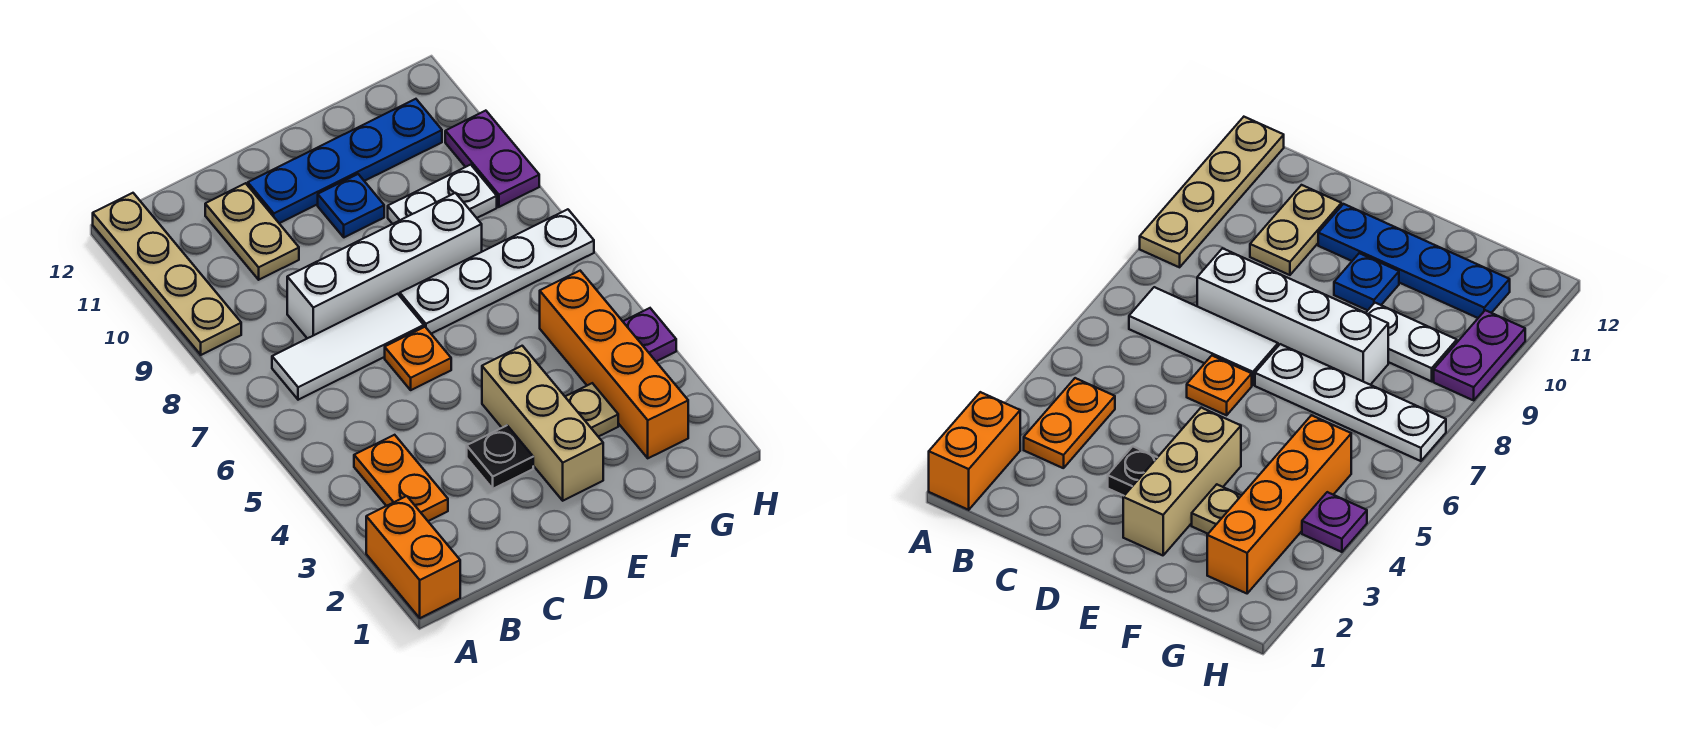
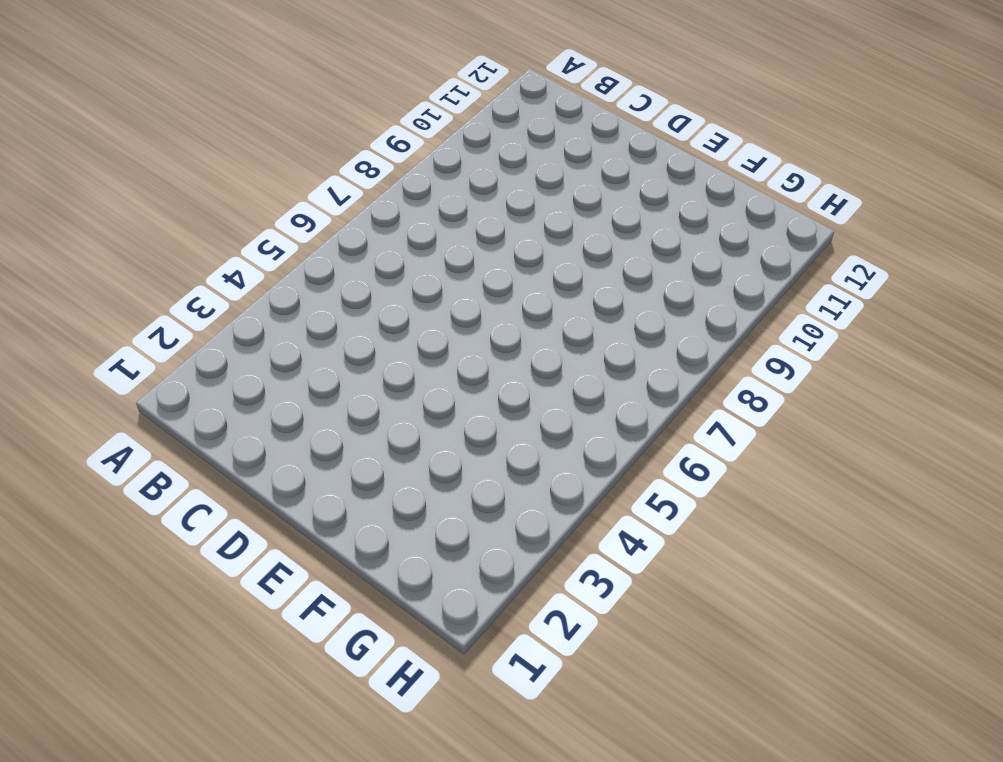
none -> orange brick A1:A2 level 1
none -> tan plate A9:A12 level 1
none -> orange plate B3:B4 level 1

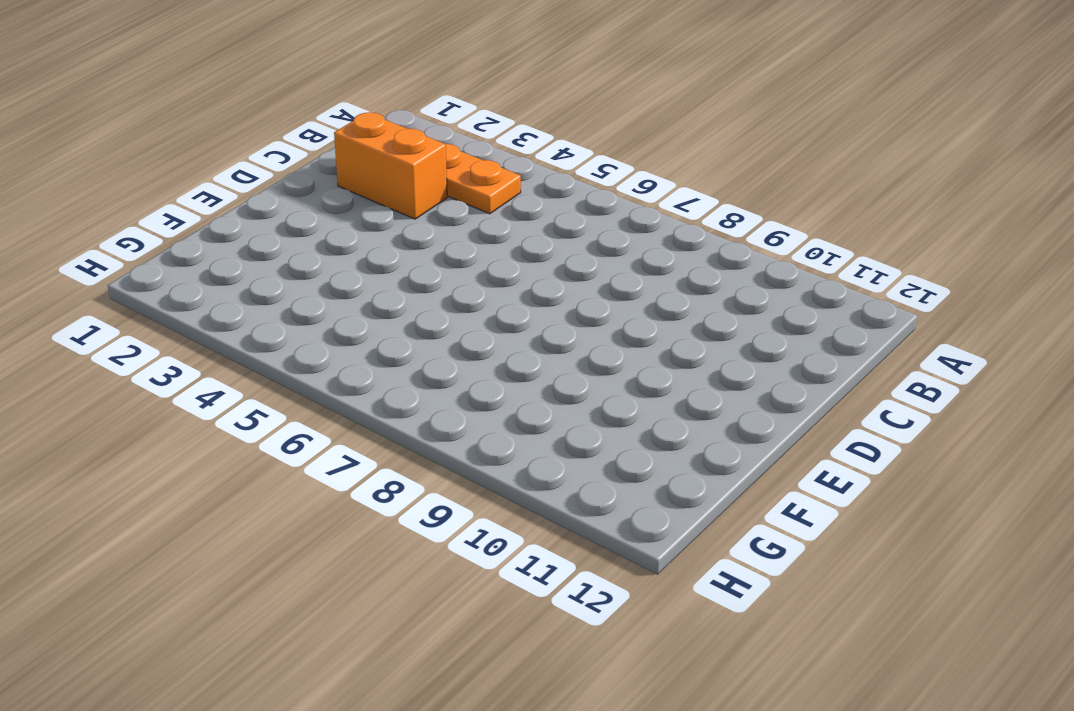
orange brick C2:C3 level 1 -> orange brick A1:A2 level 1
none -> tan plate A9:A12 level 1
none -> white tile B7:D7 level 1
none -> white brick C8:F8 level 1

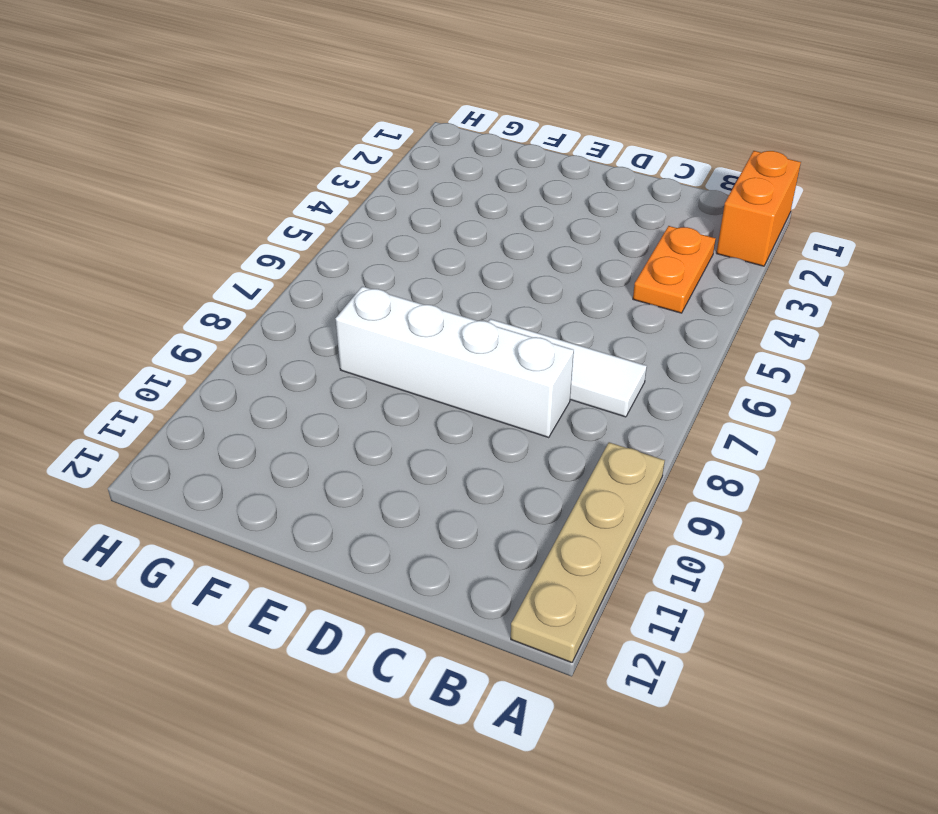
none -> tan plate C10:C11 level 1
none -> black plate D3 level 1
none -> orange plate D6 level 1

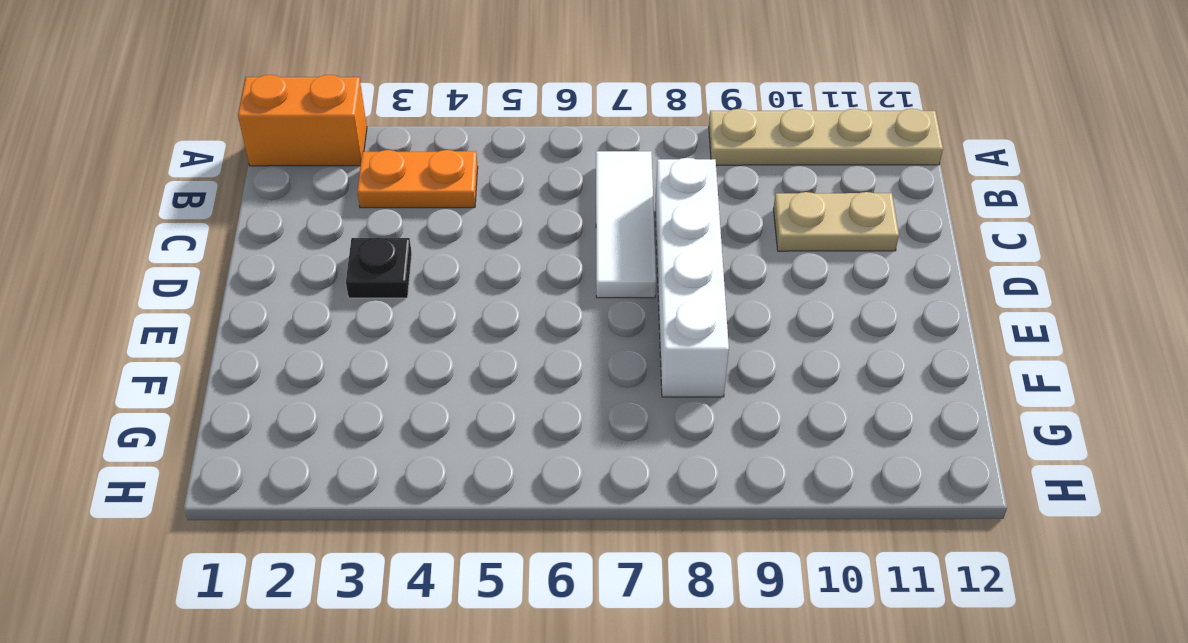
none -> orange plate D6 level 1
none -> blue plate D11:G11 level 1
none -> tan brick E2:E4 level 1

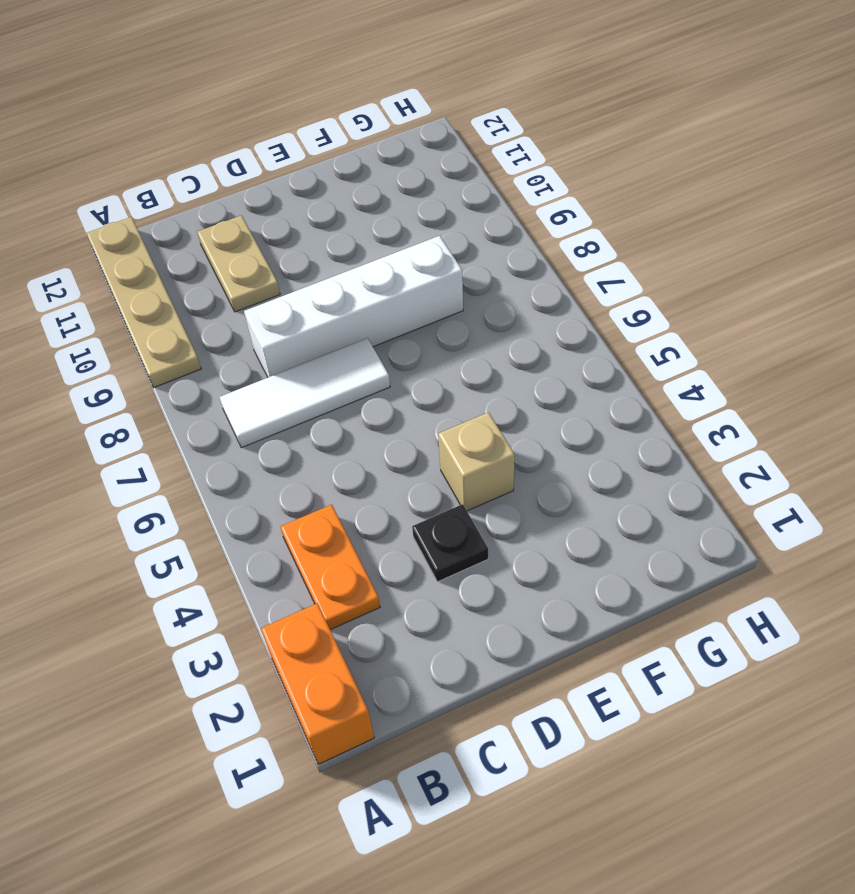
tan brick E4 level 1 -> tan brick E2:E4 level 1
none -> orange plate D6 level 1
none -> blue plate D11:G11 level 1
none -> white plate E7:H7 level 1

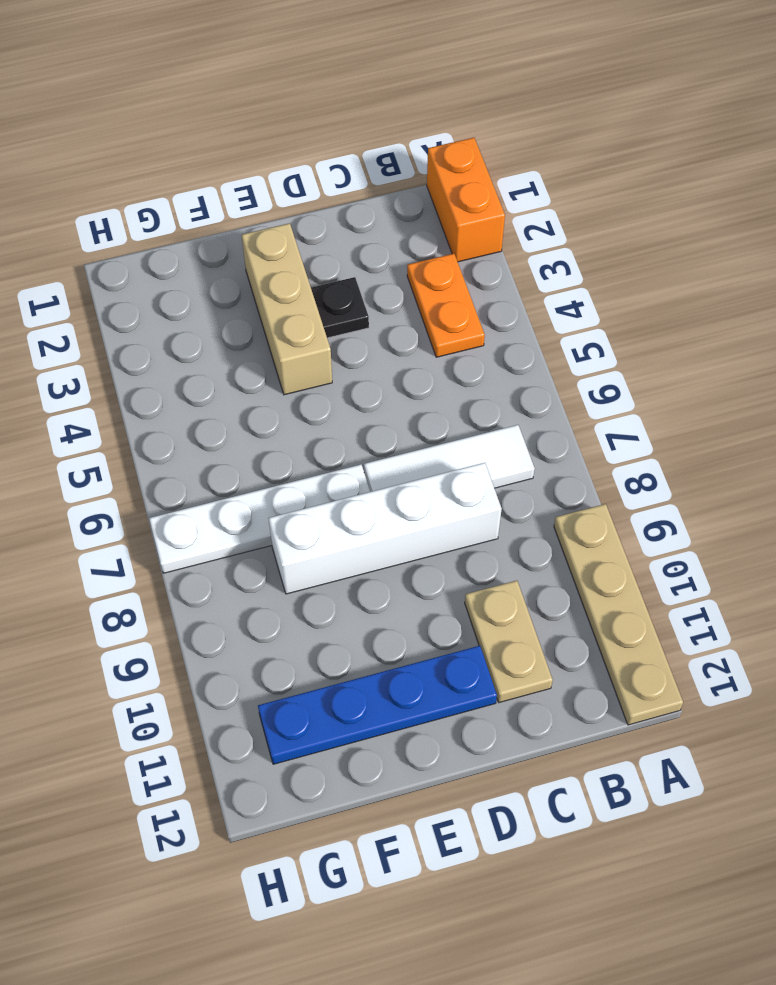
none -> orange plate D6 level 1
none -> blue plate E10 level 1
none -> tan plate F3 level 1

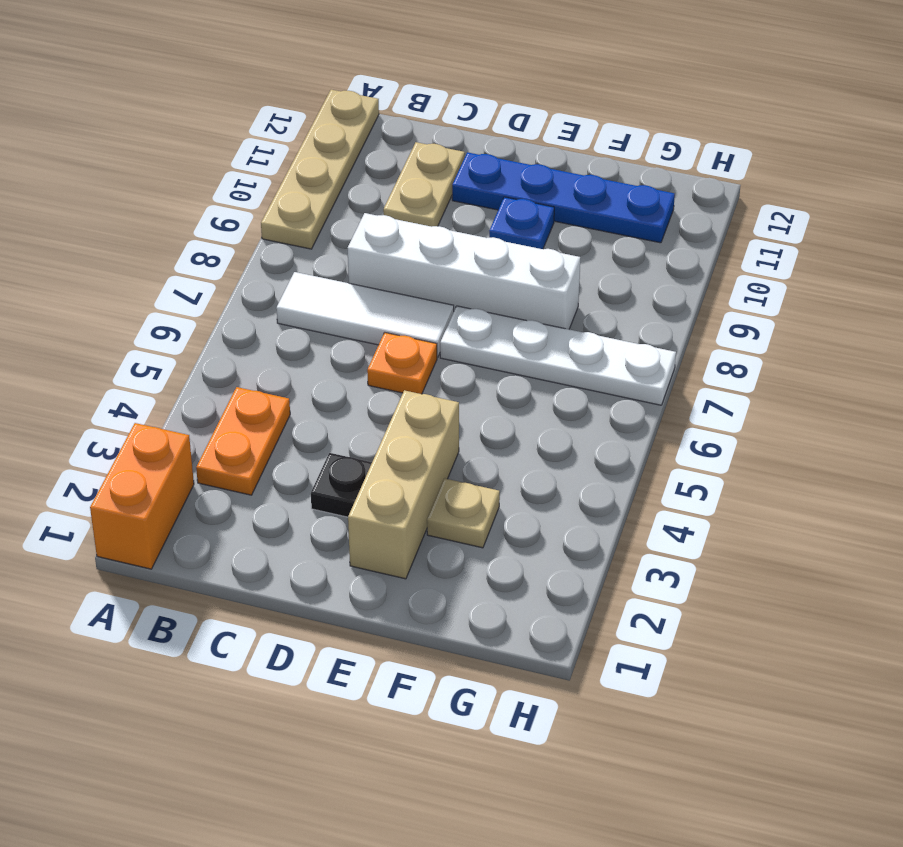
none -> white plate F9:G9 level 1
none -> orange brick G2:G5 level 1
none -> purple plate H4 level 1

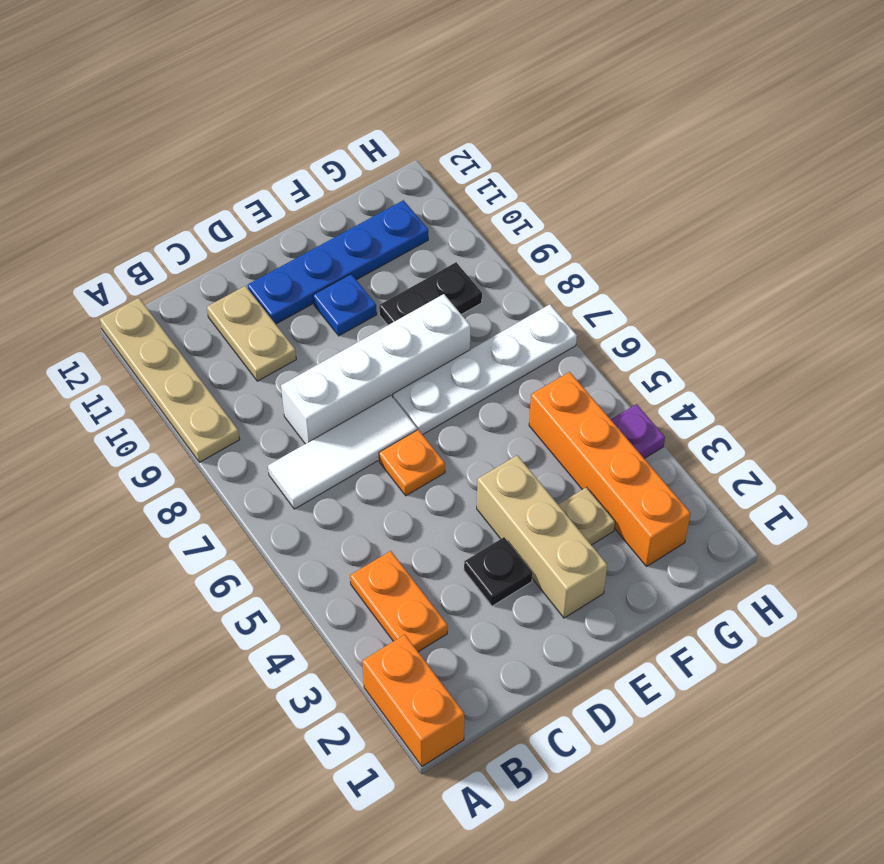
black plate F9:G9 level 1 -> white plate F9:G9 level 1
none -> purple plate H9:H10 level 1

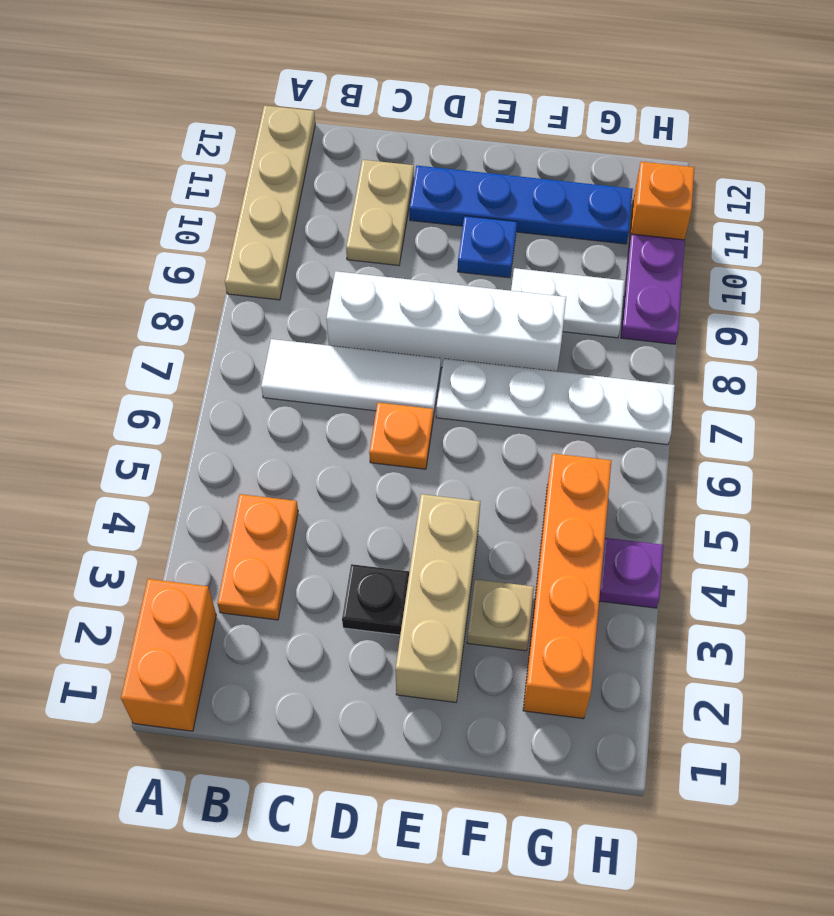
orange brick H11 level 1 -> none

